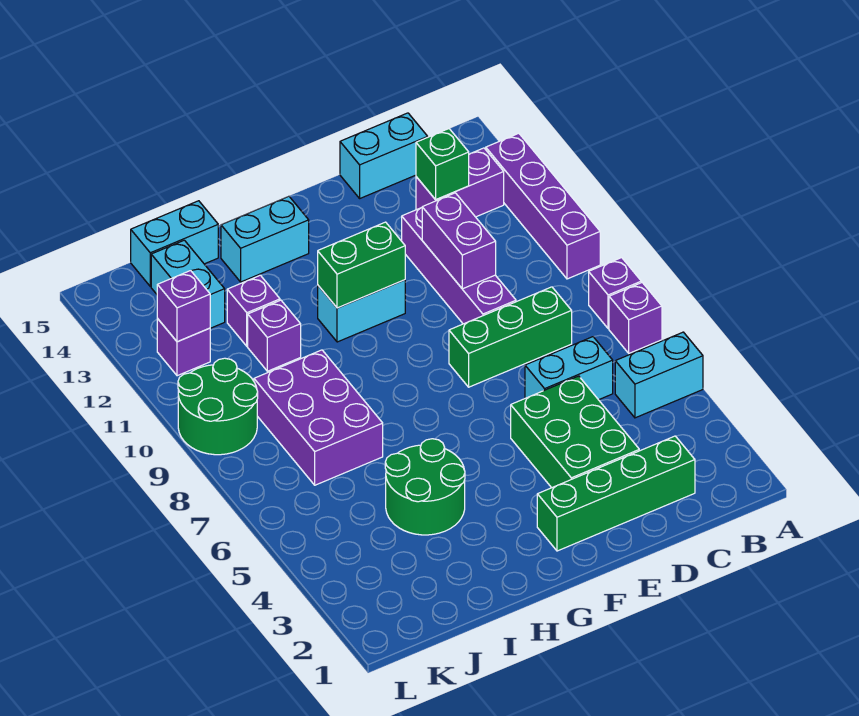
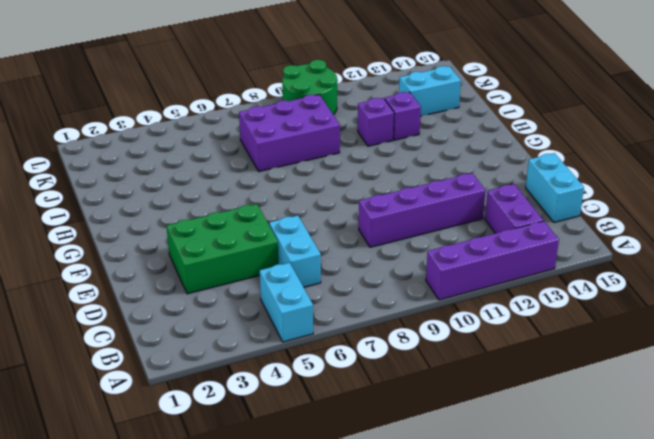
none -> purple brick A7 level 1
none -> purple brick A8 level 1
none -> green brick C2:F2 level 1

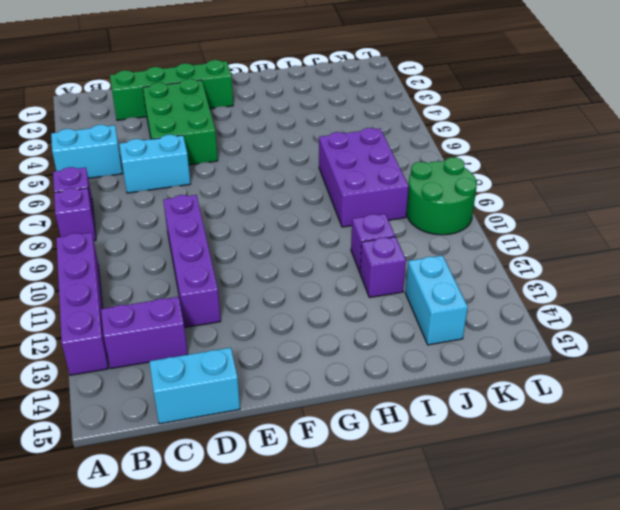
none -> green brick C8:E8 level 1
none -> cyan brick F11:G11 level 1
none -> cyan brick G14:H14 level 1

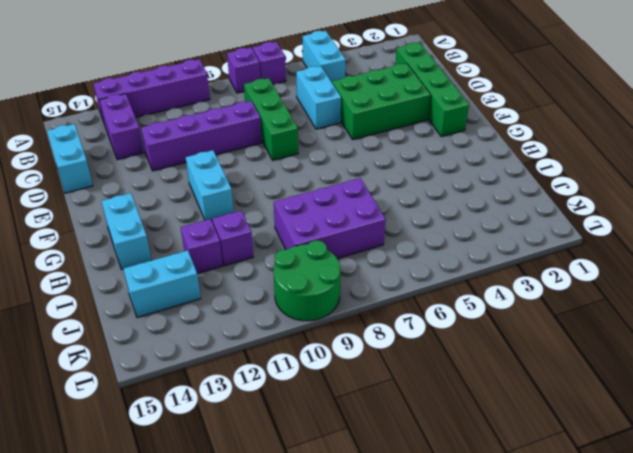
none -> green round brick H4:I5 level 1
none -> cyan brick I15:J15 level 1
none -> purple brick K12 level 1

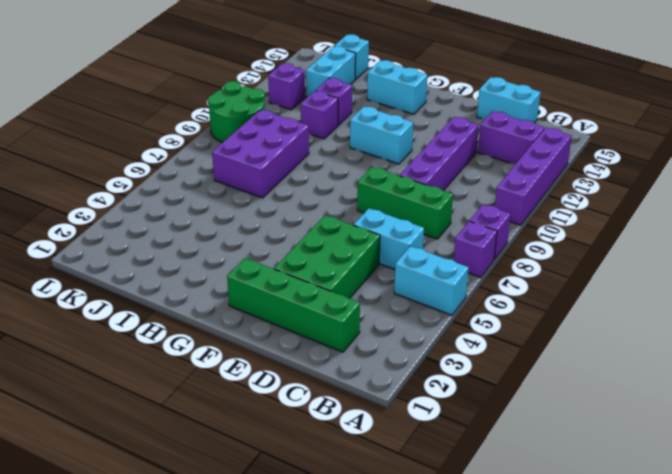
cyan brick J15 level 1 -> cyan brick I15:J15 level 1
none -> green round brick H4:I5 level 1
none -> green brick C13 level 2
none -> purple brick D10:D11 level 2

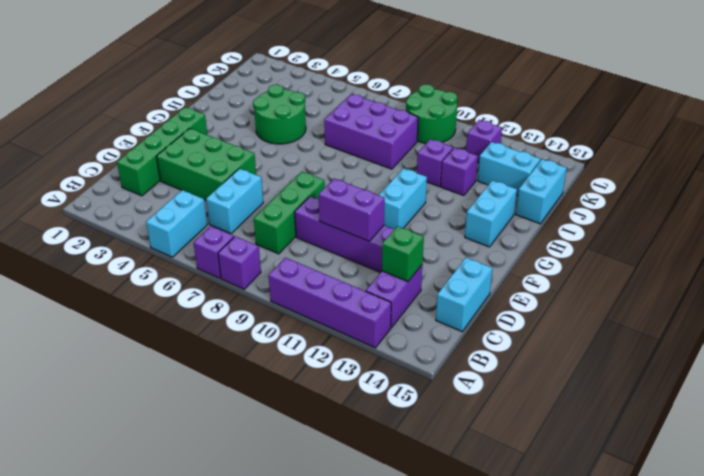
none -> green brick F11:G11 level 2
none -> purple brick K12 level 2

